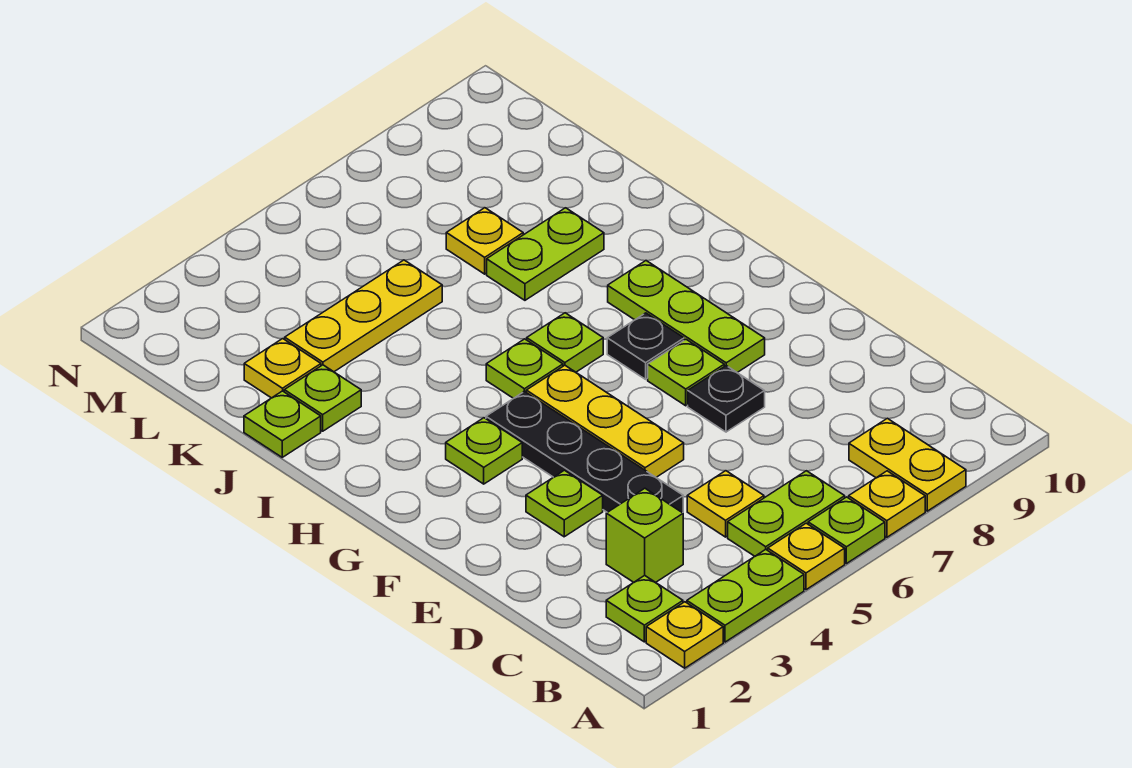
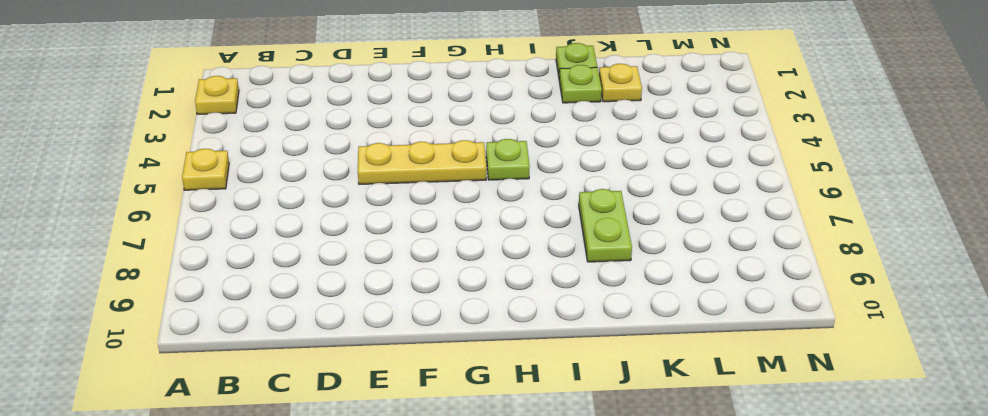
none -> lime plate A3:A4 level 1
none -> lime plate A6 level 1
none -> yellow plate A7 level 1

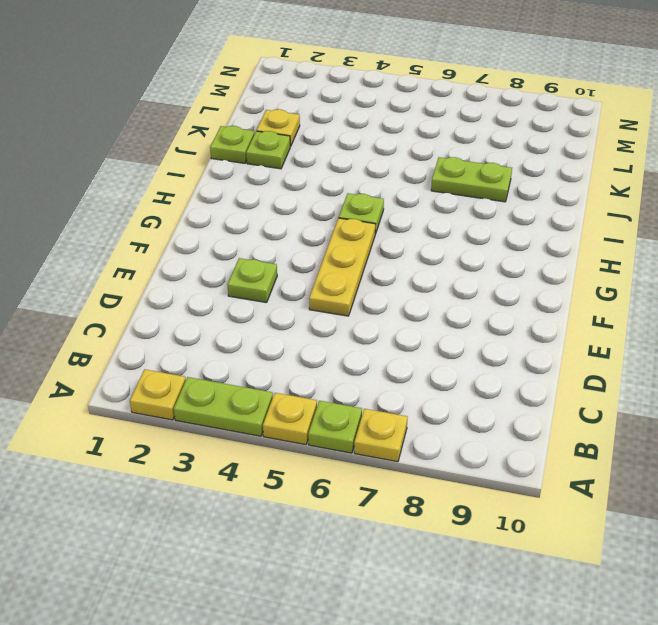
none -> yellow plate A8:B8 level 1
none -> lime plate B2 level 1
none -> lime plate B5:B6 level 1

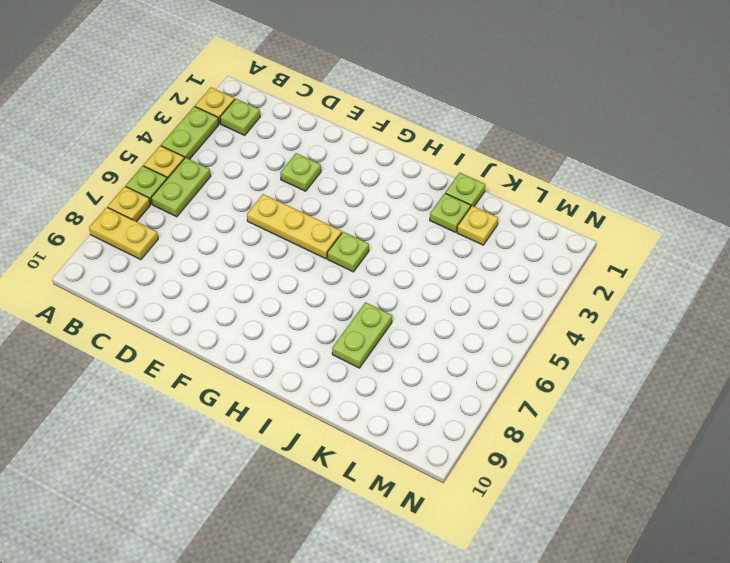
none -> lime brick C3 level 1
none -> yellow plate C5 level 1
none -> black plate D4:G4 level 1

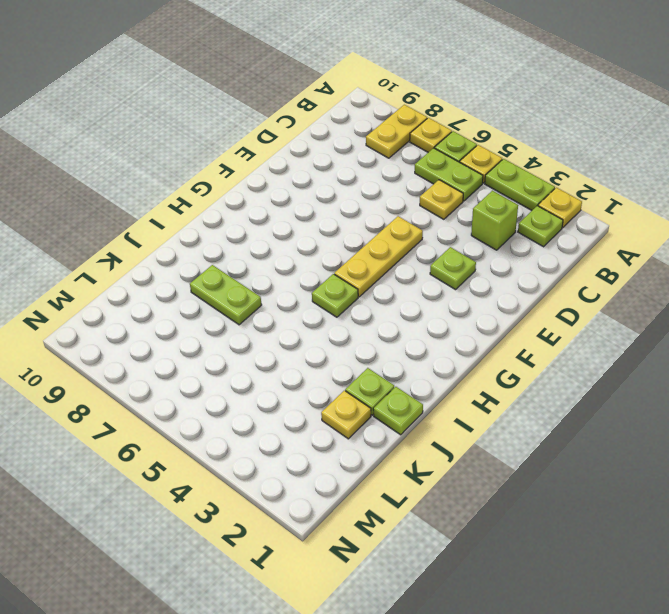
none -> black plate D4:G4 level 1
none -> black plate E7 level 1
none -> lime plate F7 level 1

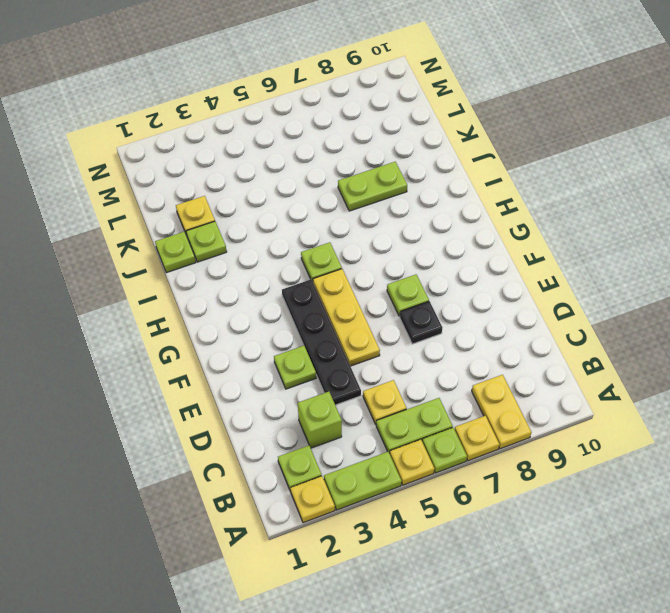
none -> lime plate F8:H8 level 1
none -> lime plate G3 level 1
none -> black plate G7 level 1

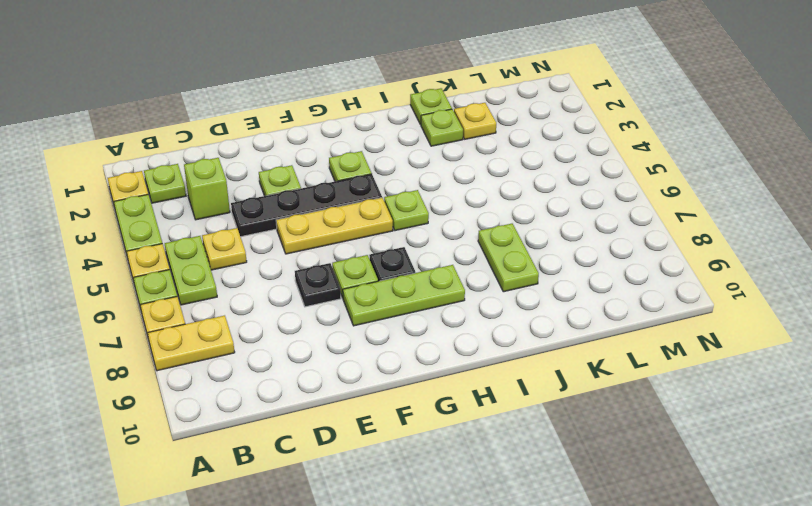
none -> lime plate H6 level 1
none -> yellow plate K3:K5 level 1
none -> yellow plate K7 level 1

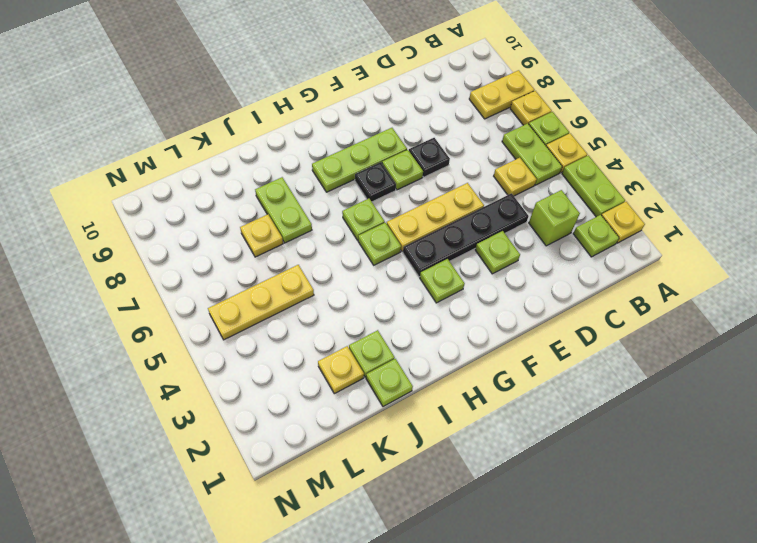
yellow plate K5:M5 level 1 -> yellow plate K3:K5 level 1

